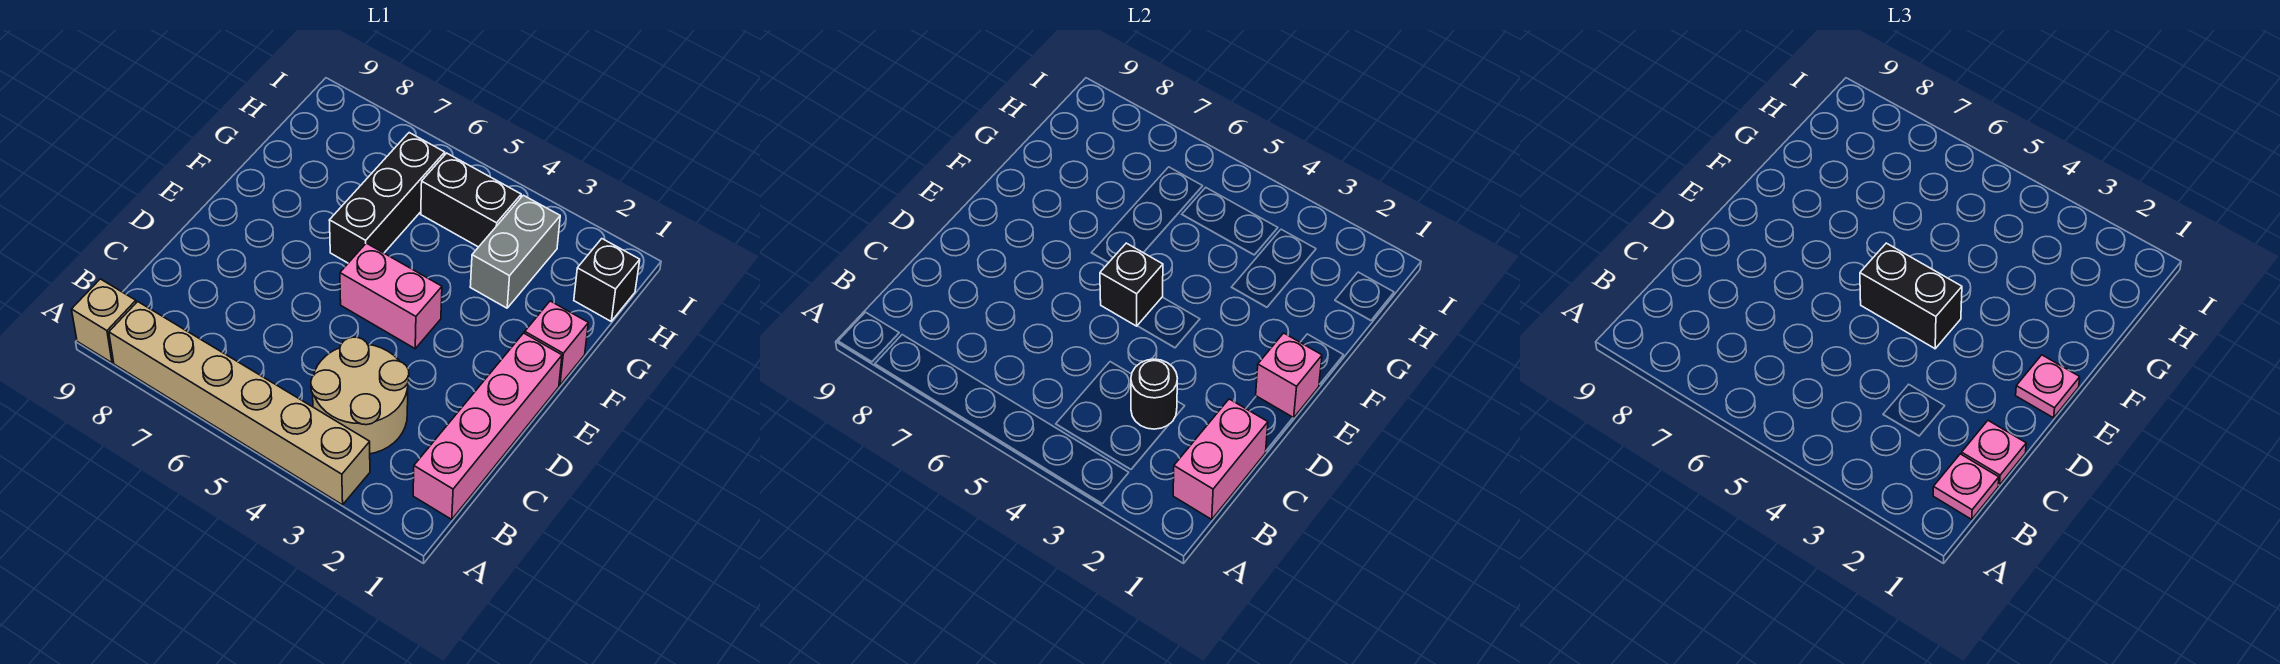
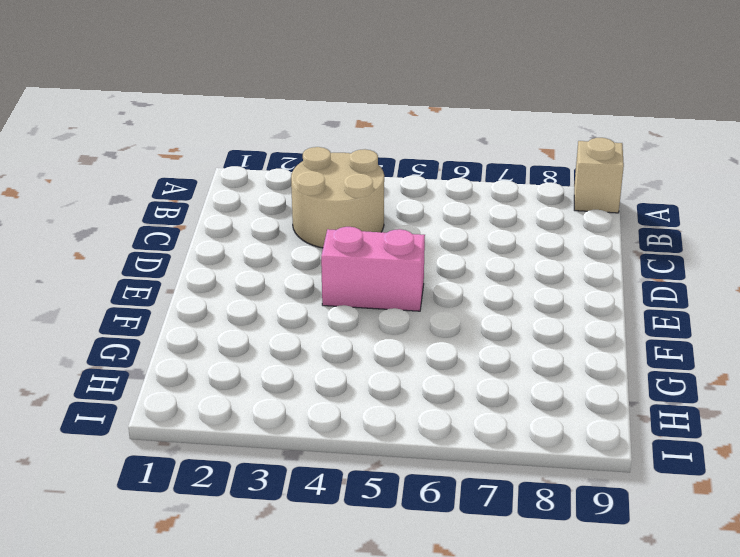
none -> tan brick A3:A8 level 1
none -> pink brick B1:E1 level 1
none -> pink brick F1 level 1

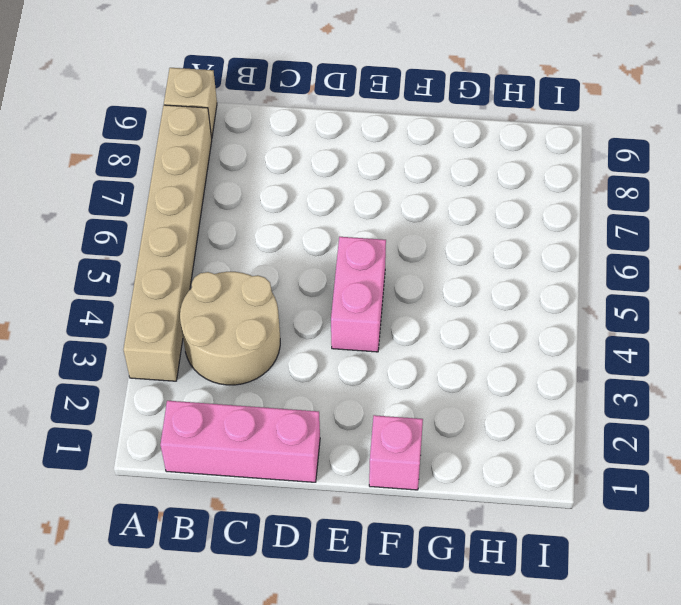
pink brick B1:D1 level 1 -> pink brick B1:E1 level 1
none -> black brick F6:H6 level 1
none -> grey brick G3:H3 level 1
none -> black brick H1 level 1

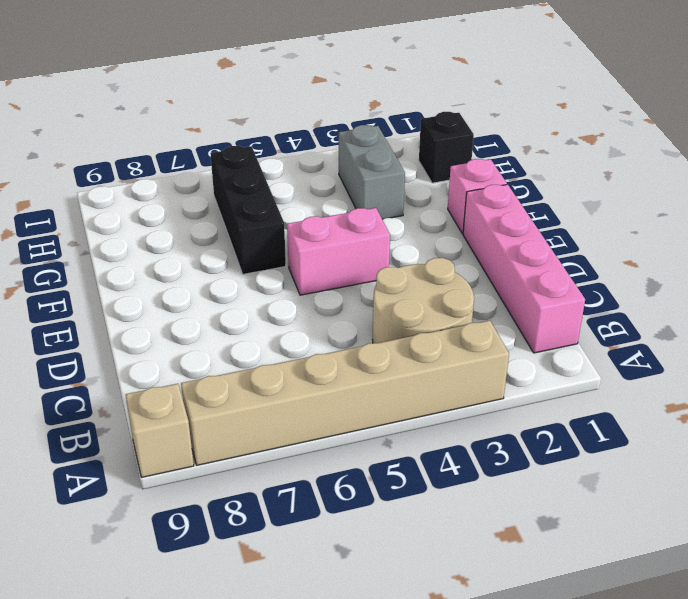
none -> black brick H4:H5 level 1
none -> pink brick B1:C1 level 2
none -> black round brick C3 level 2

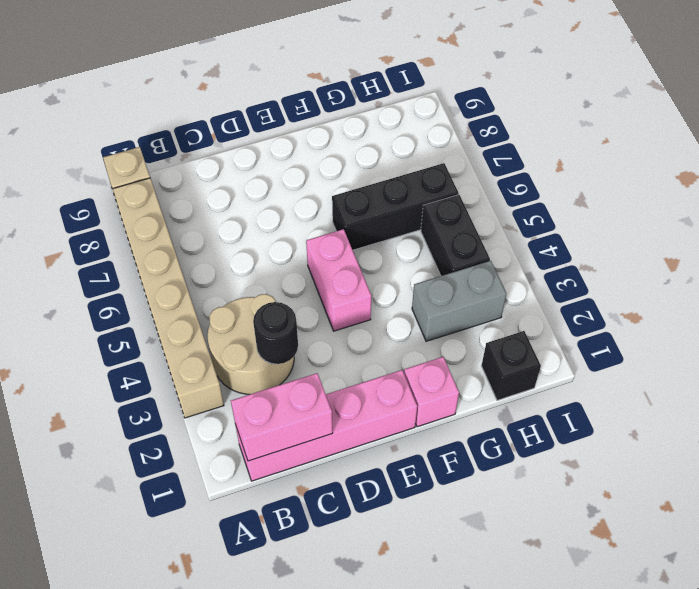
none -> pink brick E1 level 2
none -> black brick E5 level 2
none -> pink plate B1 level 3

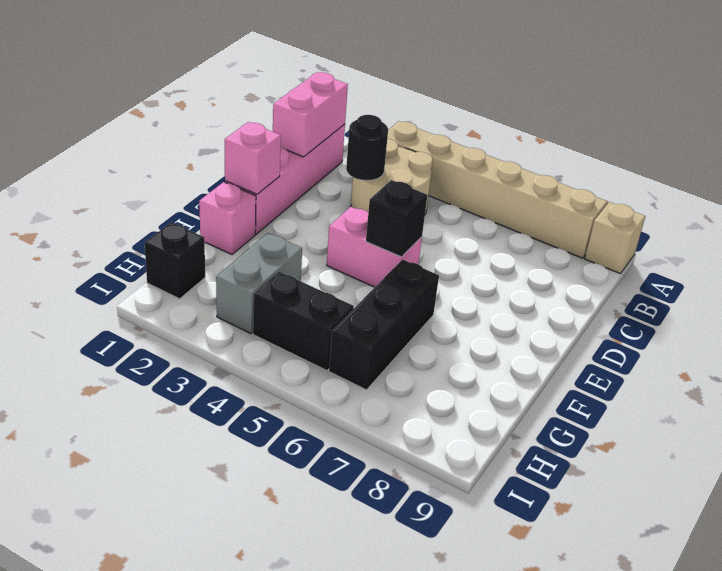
none -> pink plate B1 level 3
none -> pink plate C1 level 3
none -> pink plate E1 level 3

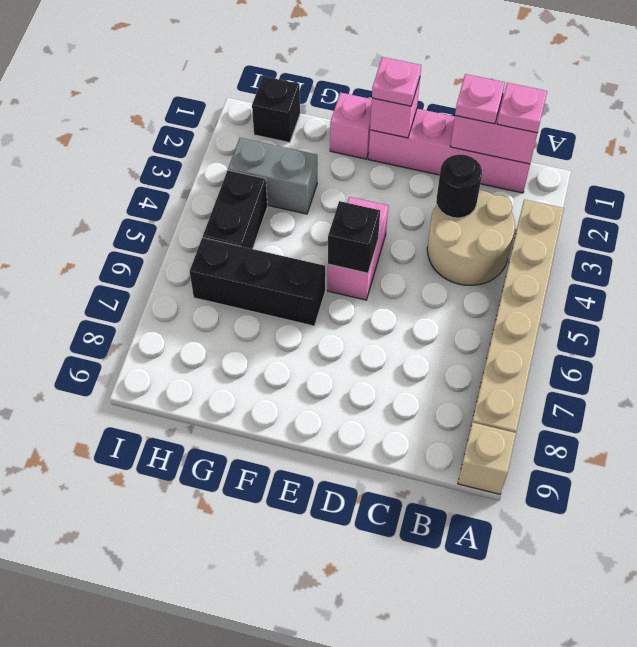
none -> black brick E4:E5 level 3

